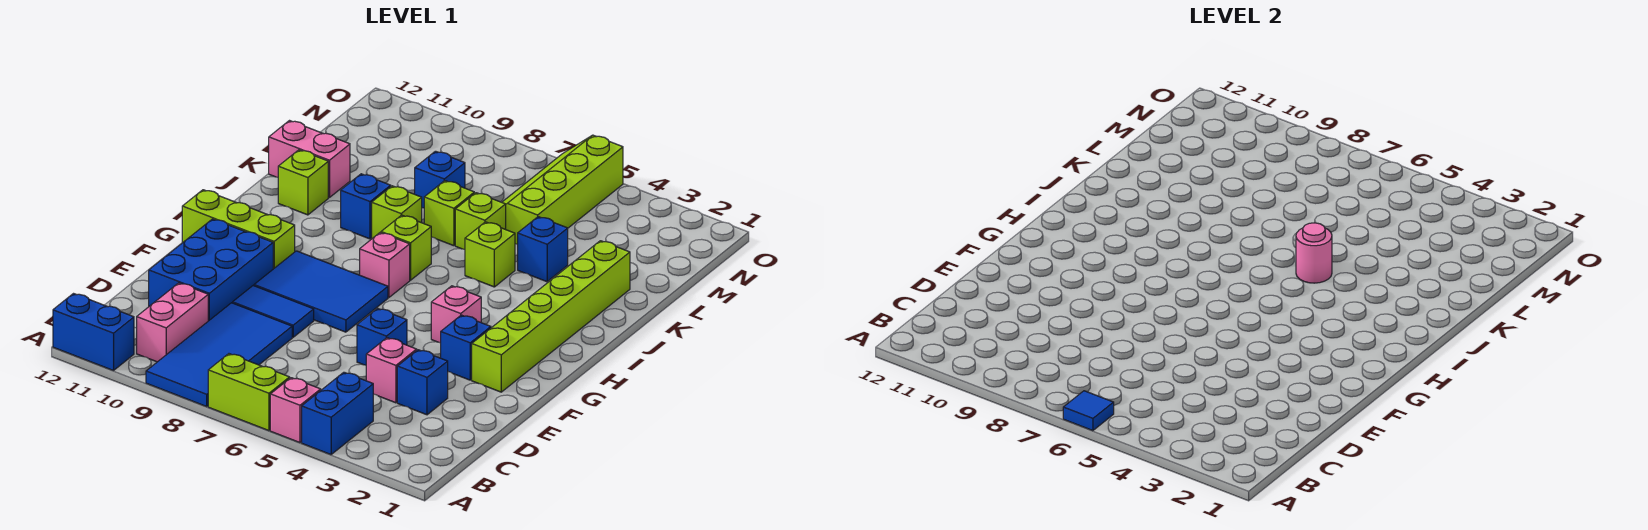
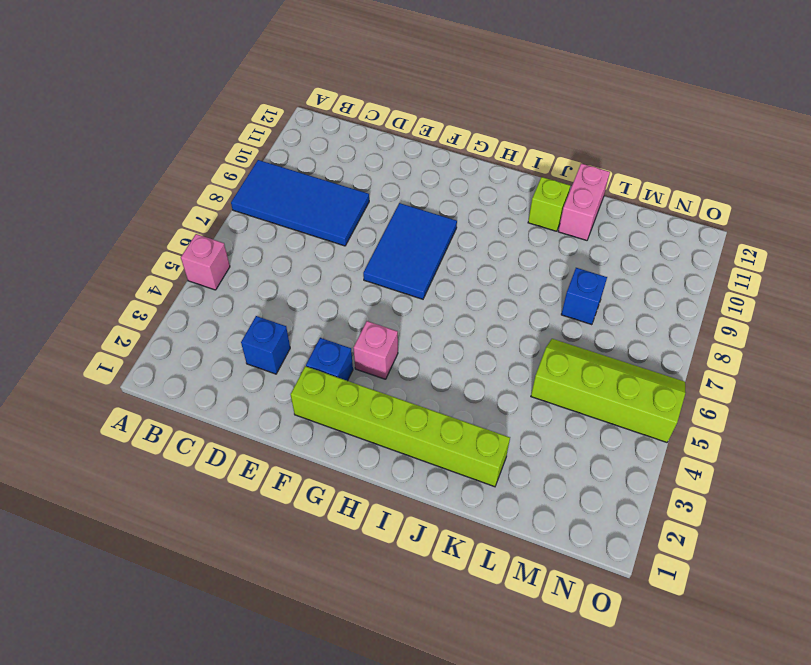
none -> blue brick A4:B4 level 1
none -> lime brick A6:A7 level 1
none -> blue brick A11:A12 level 1
none -> pink brick B10:C10 level 1

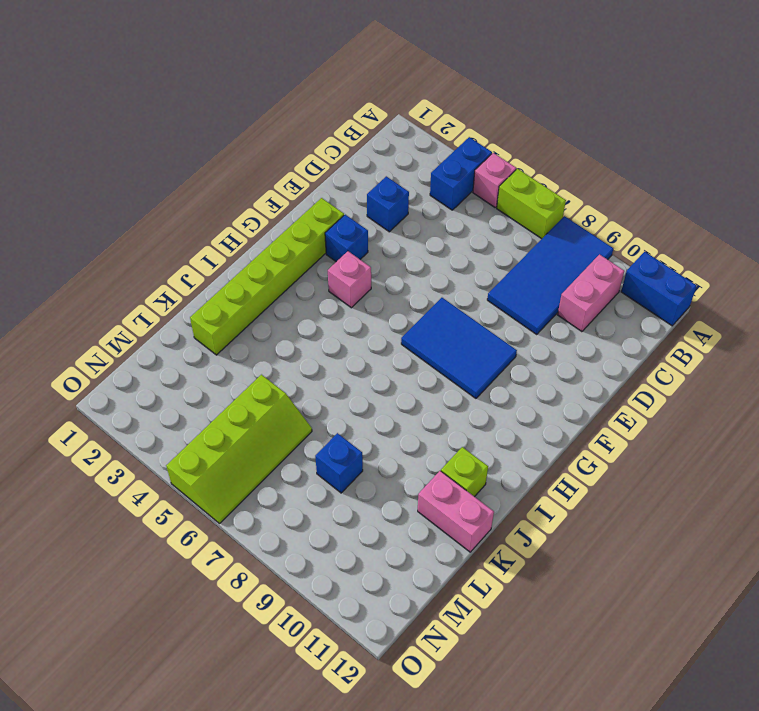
none -> pink brick D4 level 1
none -> blue brick D10:F11 level 1
none -> blue brick E5 level 1
none -> blue tile E8:E9 level 1

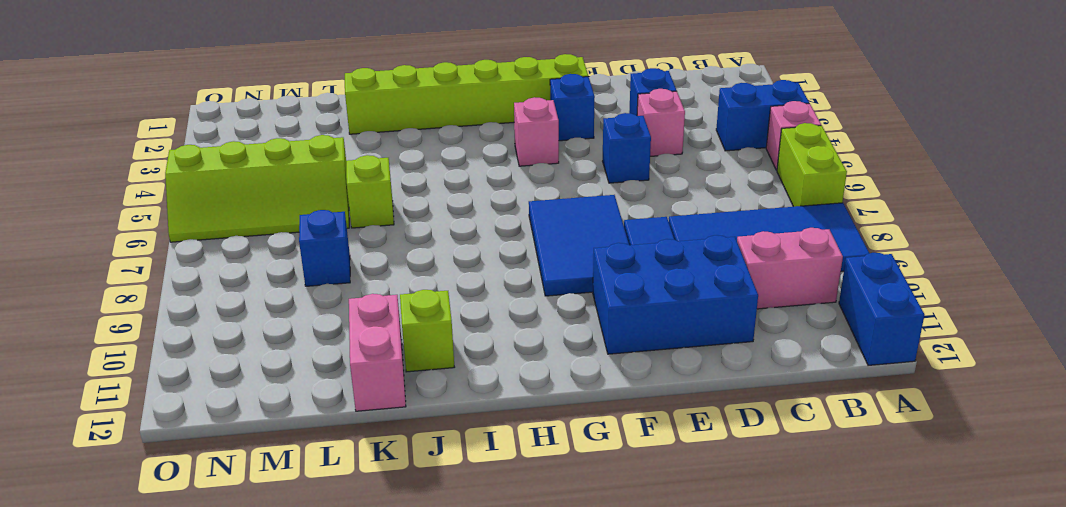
none -> lime brick G10:G12 level 1
none -> pink brick H7 level 1
none -> lime brick I7 level 1
none -> lime brick J5 level 1

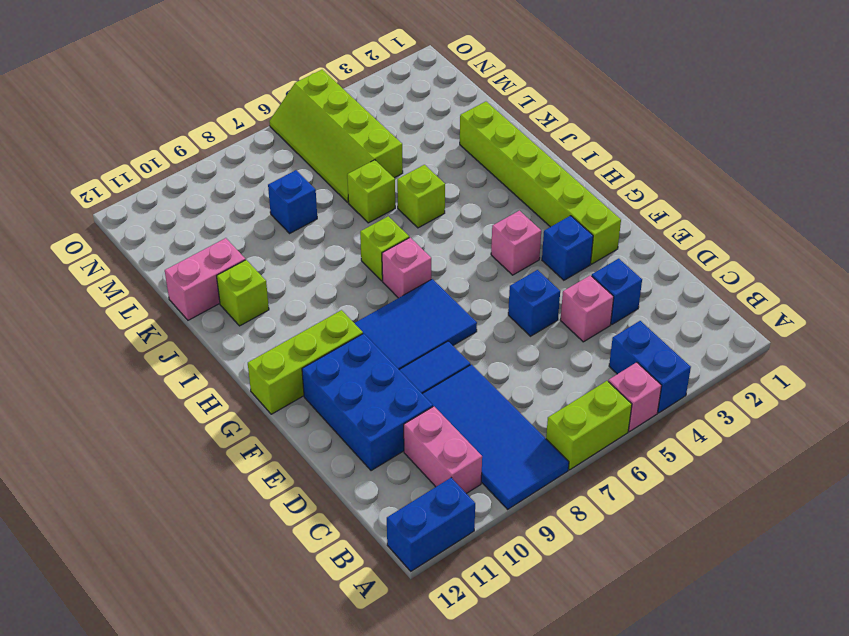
none -> lime brick J8 level 1
none -> blue brick J9 level 1
none -> blue brick K4 level 1
none -> lime brick K7 level 1

